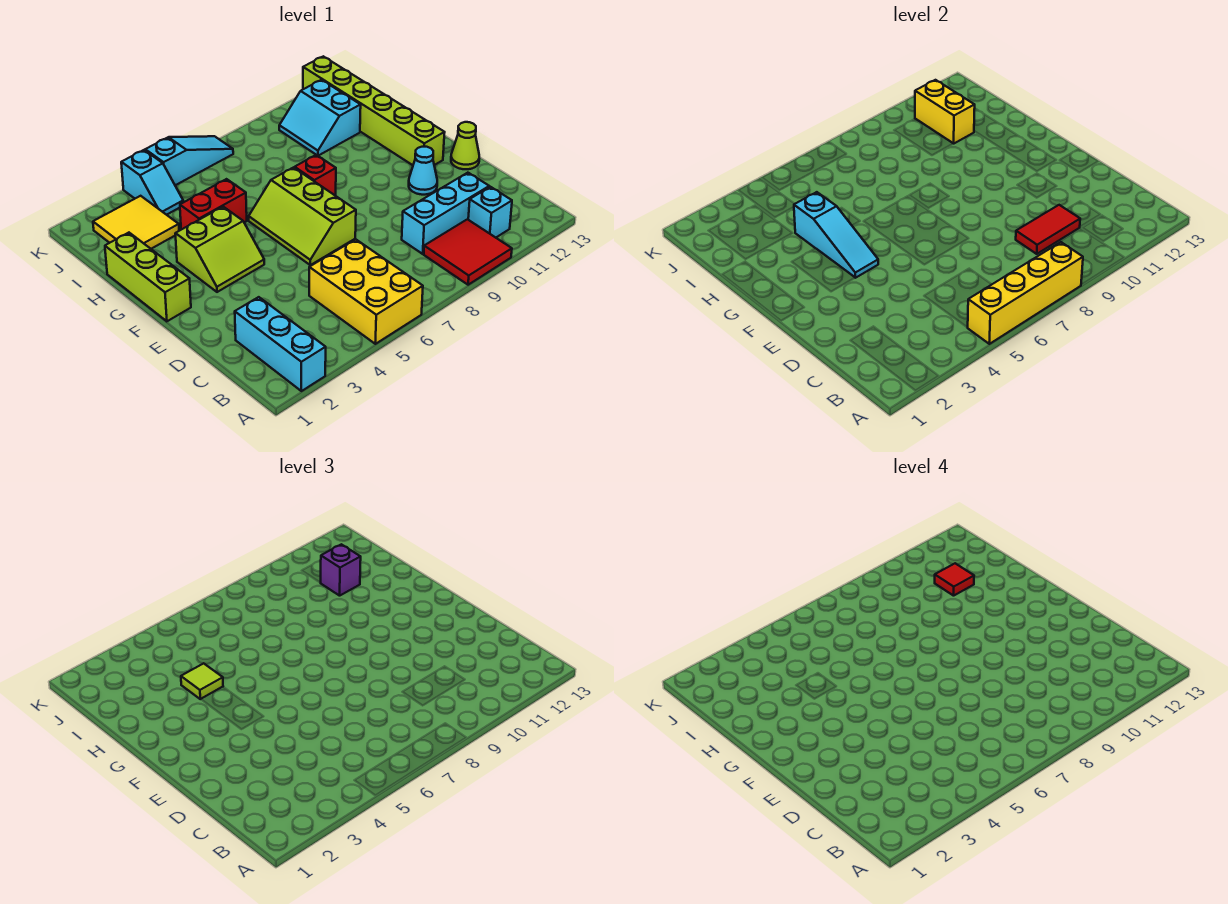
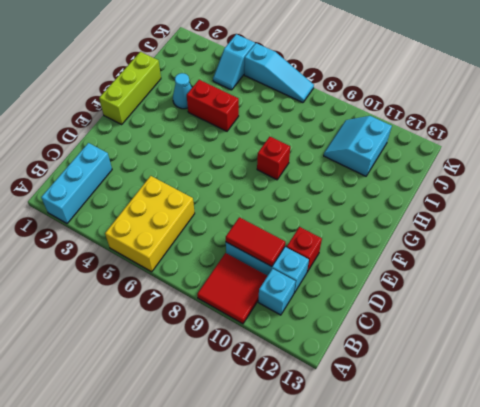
red brick D11 level 1 -> none
cyan cone H3 level 1 -> cyan cone E11 level 1
none -> lime slope E6:G7 level 1 top 7
none -> lime cone E13 level 1
none -> lime slope F3:G4 level 1 top G

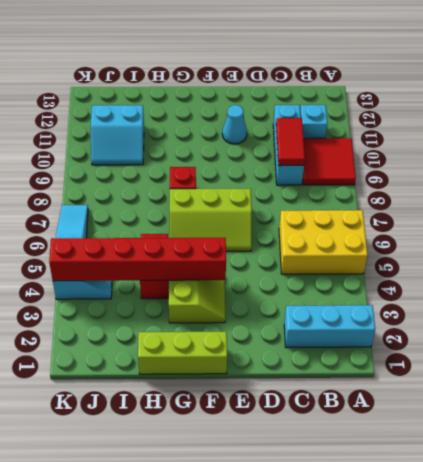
red brick F4:K4 level 2 -> cyan slope F4:H4 level 2 top H
none -> lime cone E13 level 1
none -> lime brick F12:K12 level 1
none -> yellow tile I2:J3 level 1

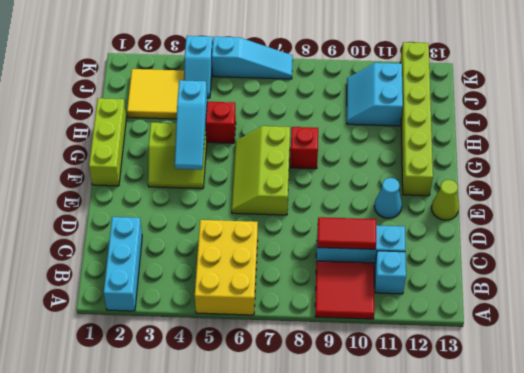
none -> yellow brick A5:A8 level 2
none -> yellow brick I11:J11 level 2
none -> lime tile H4 level 3

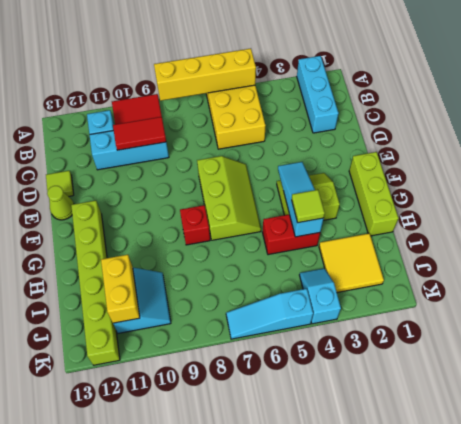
lime tile D13 level 1 -> none
none -> cyan cone E11 level 1
none -> purple brick I11 level 3
none -> red tile I11 level 4

